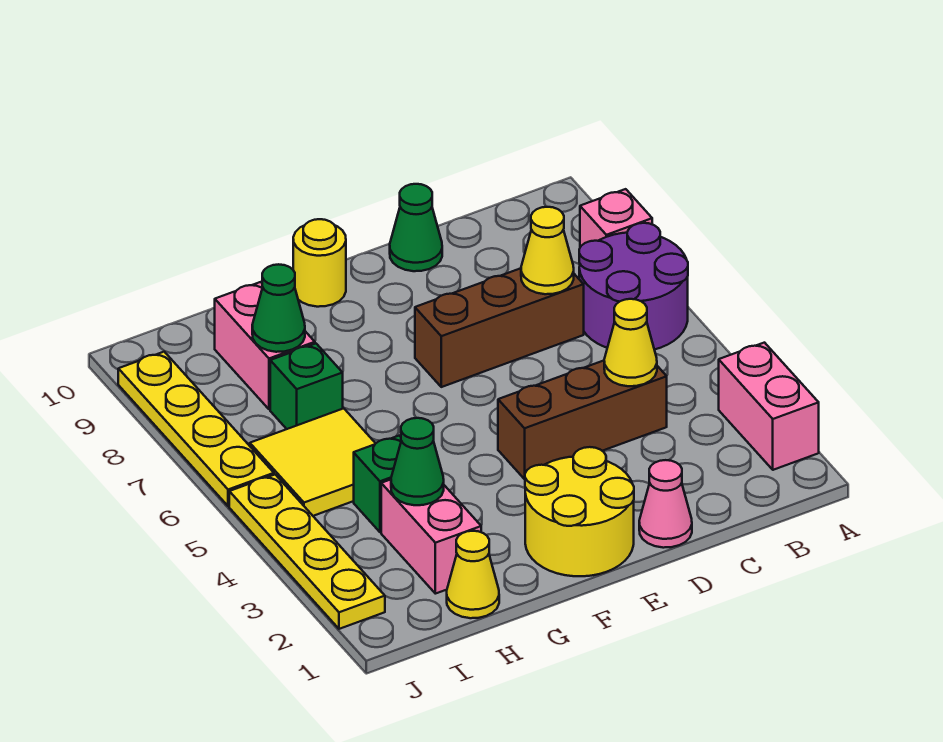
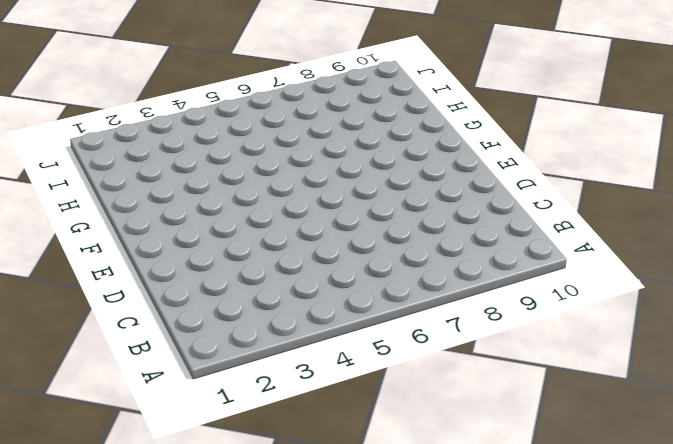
none -> pink brick A2:A3 level 1
none -> purple round brick A6:B7 level 1
none -> pink brick A8 level 1

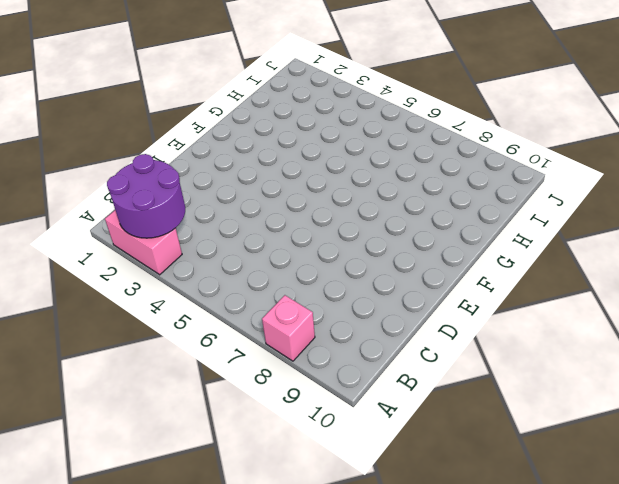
purple round brick A2:B3 level 2 -> purple round brick A6:B7 level 1
none -> brown brick C4:E4 level 1
none -> brown brick C7:E7 level 1
none -> pink cone D1 level 1

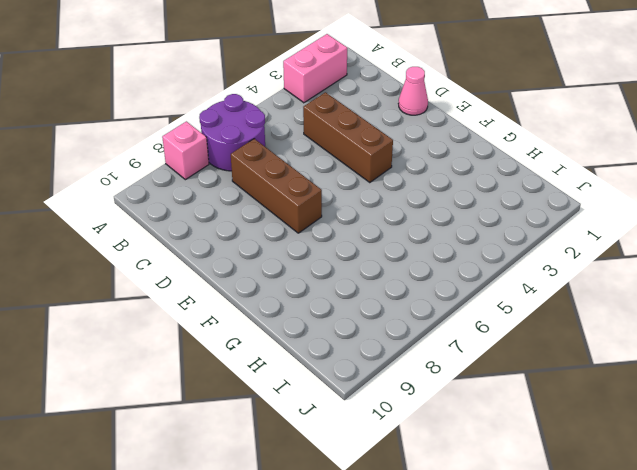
none -> green cone D10 level 1
none -> yellow round brick E1:F2 level 1
none -> yellow round brick F10 level 1

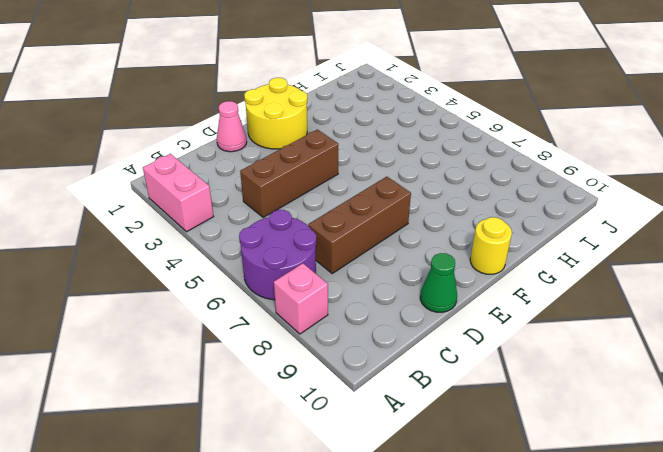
none -> yellow cone H1 level 1
none -> pink brick H2:H3 level 1
none -> green brick H4 level 1

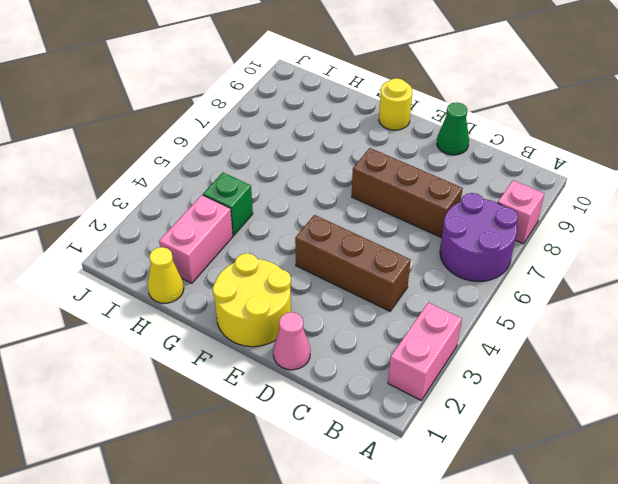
none -> yellow tile H5:I6 level 1
none -> green brick H7 level 1
none -> pink brick H8:H9 level 1

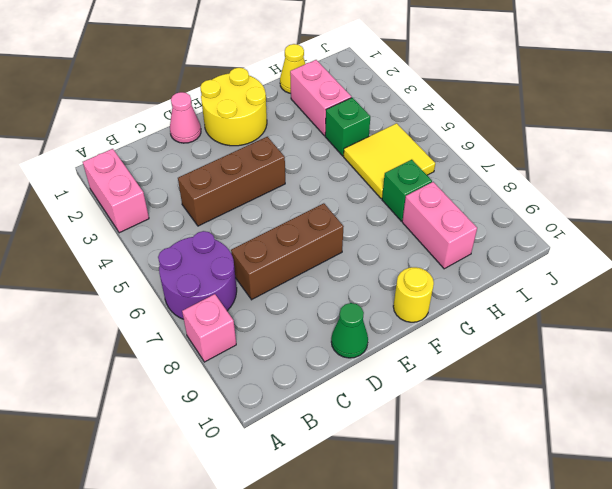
none -> yellow plate J2:J5 level 1
none -> yellow plate J6:J9 level 1
none -> yellow cone C4 level 2

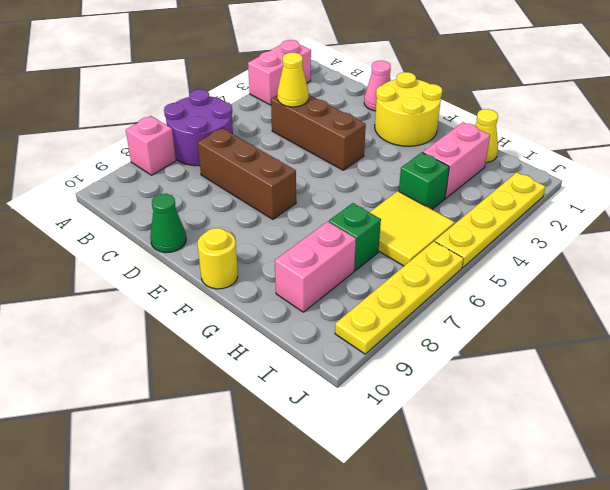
none -> yellow cone C7 level 2
none -> green cone H3 level 2
none -> green cone H8 level 2

